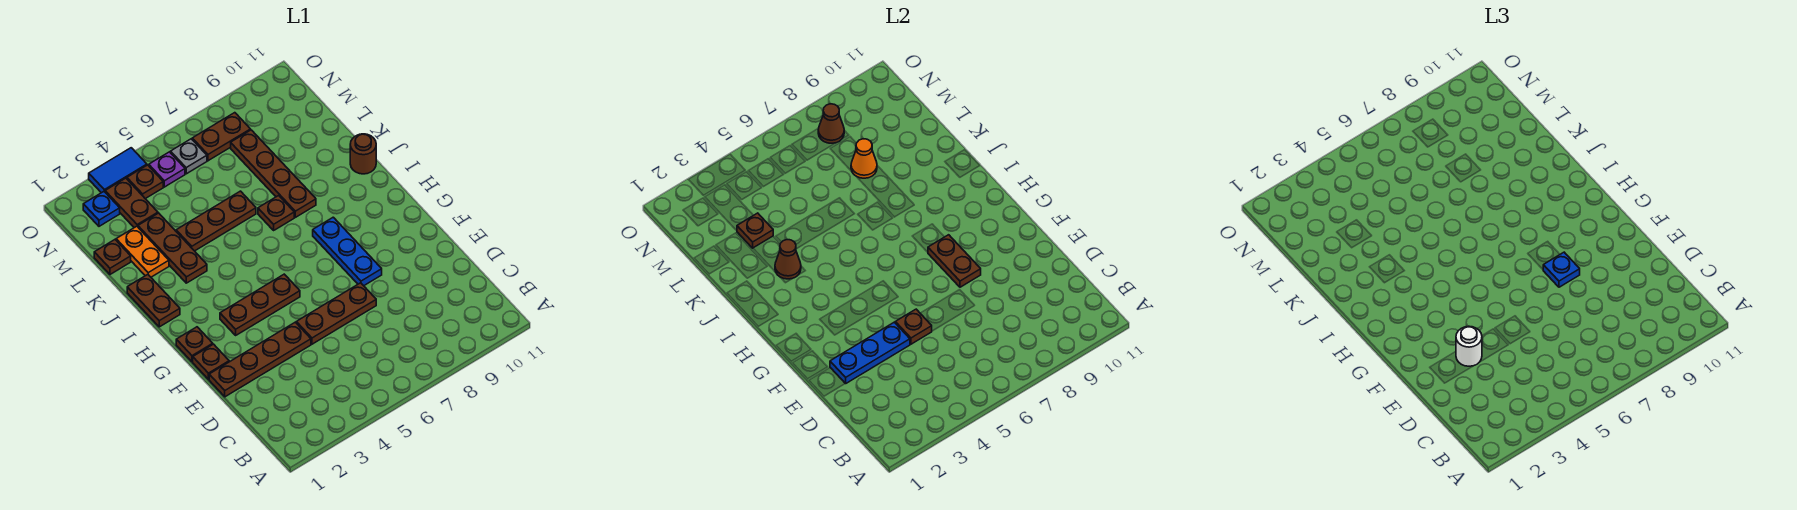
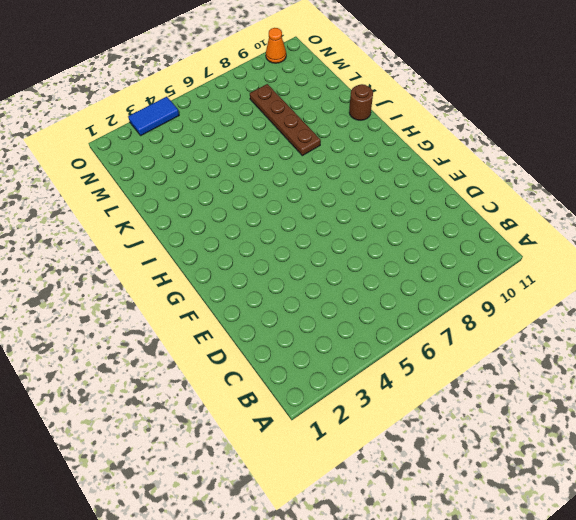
orange cone O10 level 1 -> orange cone L8 level 2
none -> brown plate E1:E4 level 1
none -> brown plate E5:E7 level 1
none -> brown plate F1 level 1
none -> blue plate F8:H8 level 1

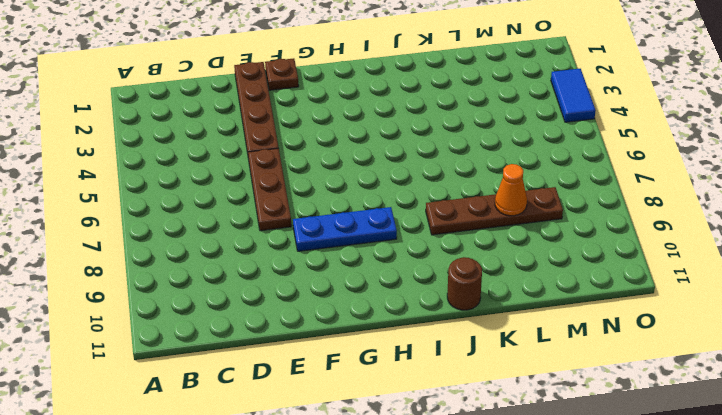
none -> brown plate G1 level 1
none -> brown plate G3:G5 level 1
none -> brown plate I1:J1 level 1
none -> brown plate J3:L3 level 1

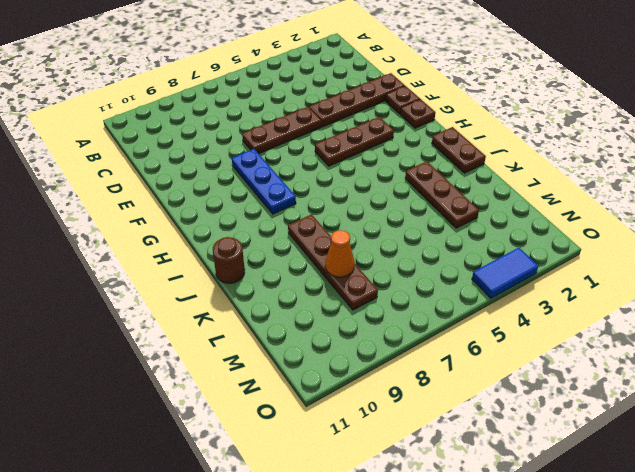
none -> brown plate J7 level 1
none -> orange plate K2:L2 level 1
none -> brown plate K4:K6 level 1
none -> brown plate L1 level 1

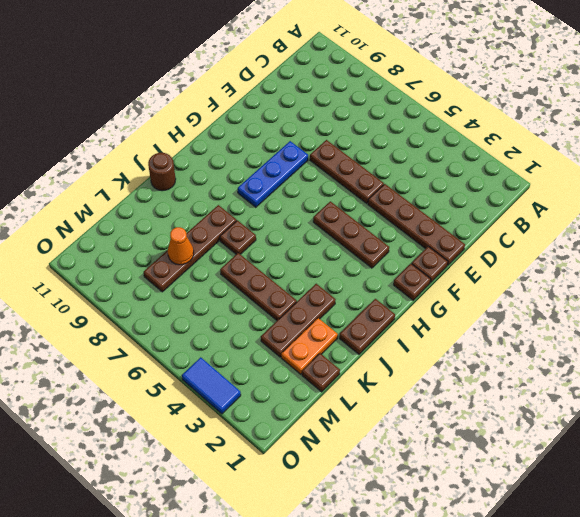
none -> brown plate M3:N3 level 1
none -> blue plate N2 level 1
none -> brown plate N4 level 1
none -> purple plate N5 level 1

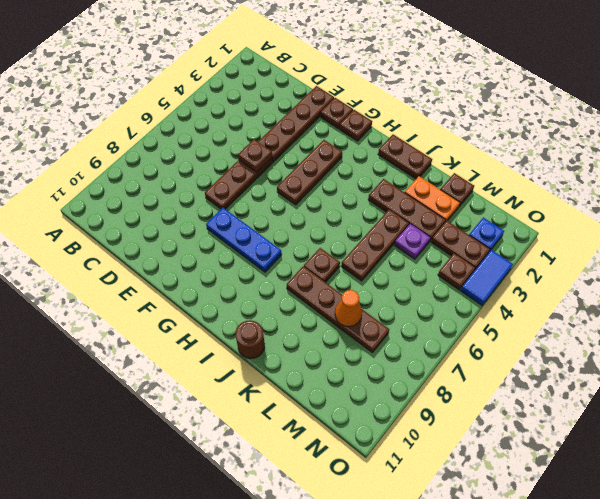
purple plate L4 level 1 -> purple plate N5 level 1
none -> grey plate N6 level 1
none -> brown plate N7:N8 level 1
none -> blue plate E2:E4 level 2
none -> brown plate F8:G8 level 2

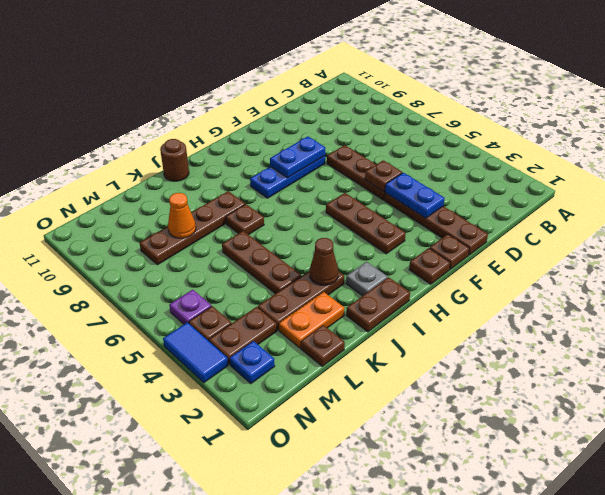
blue plate E3:E4 level 2 -> blue plate E2:E4 level 2
blue plate F8:G8 level 2 -> brown plate F8:G8 level 2
grey plate I2 level 1 -> grey plate N6 level 1
none -> brown plate N7:N8 level 1
none -> brown plate L3 level 2
none -> brown cone N8 level 2
none -> white round brick E3 level 3

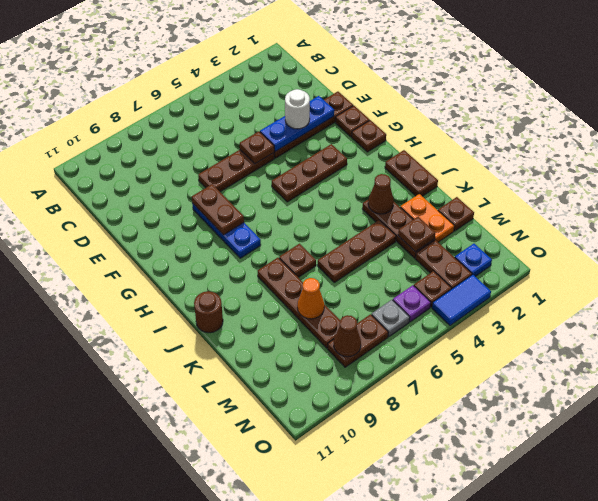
none -> blue plate F8 level 3

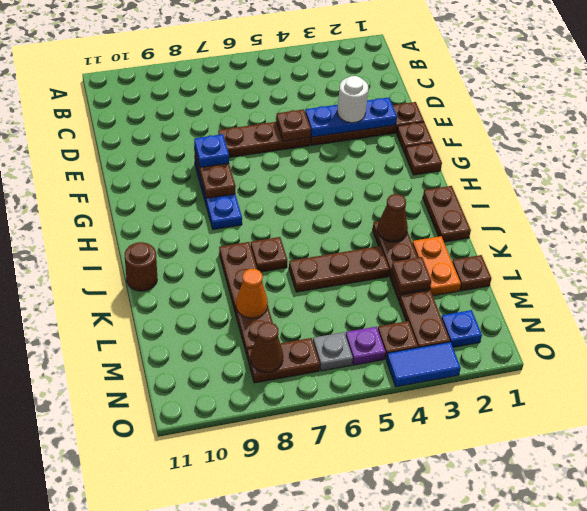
none -> brown plate G3:G5 level 1

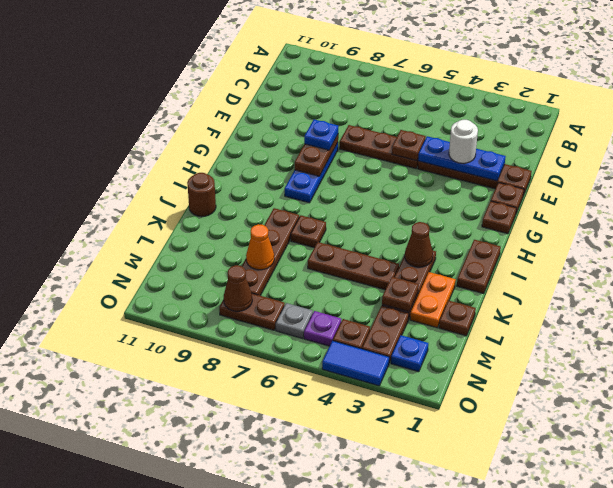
none -> brown plate G3:G5 level 1

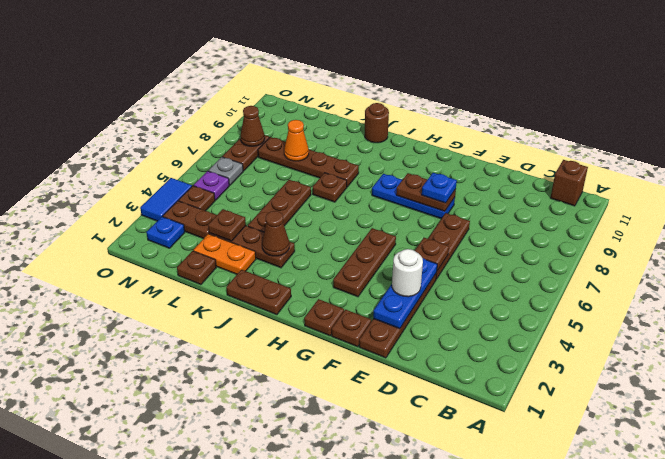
brown brick B11 level 1 -> none

